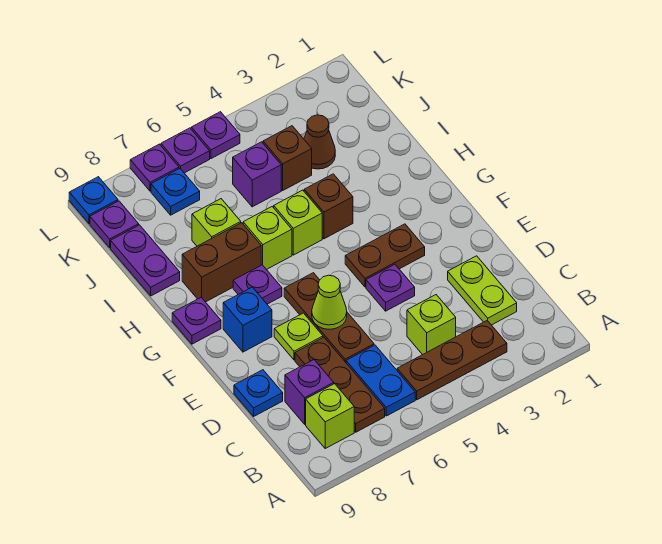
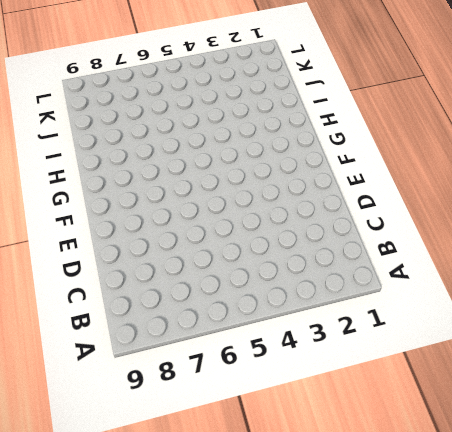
none -> brown plate B3:B5 level 1
none -> blue plate B6:C6 level 1
none -> brown plate B7:D7 level 1
none -> lime brick B8 level 1

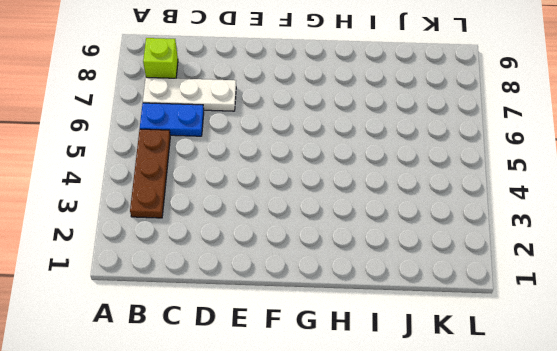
white plate B7:D7 level 1 -> brown plate B7:D7 level 1
none -> lime plate C2:D2 level 1
none -> lime brick C4 level 1
none -> purple brick C8 level 1
none -> brown plate D6:F6 level 1

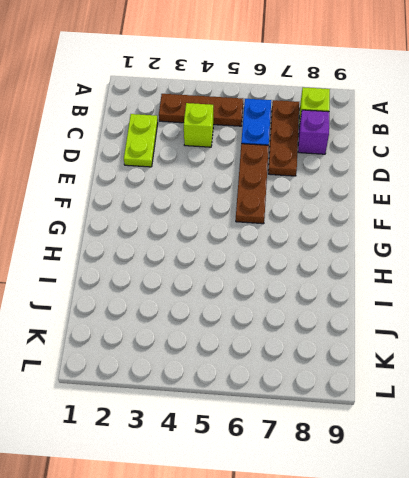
none -> blue plate D9 level 1
none -> purple plate E4 level 1
none -> lime plate E7 level 1
none -> brown plate F3:F4 level 1

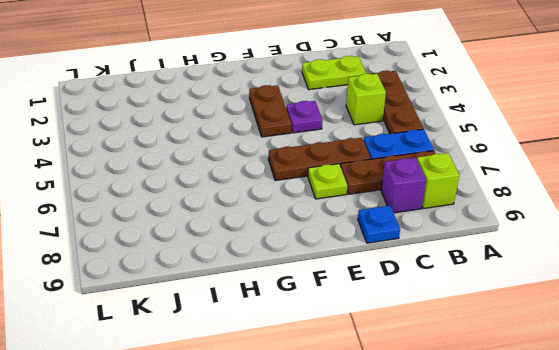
none -> blue brick F8 level 1
none -> purple plate G7 level 1
none -> purple plate G9 level 1
none -> brown brick H4 level 1

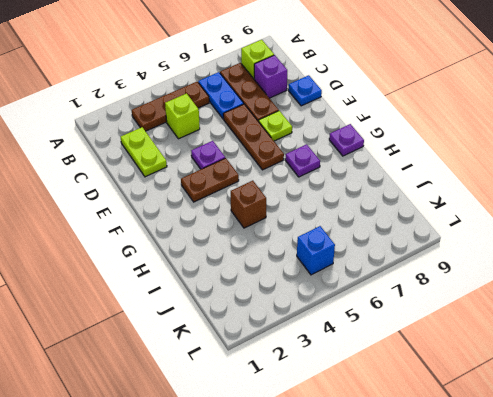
blue brick K5 level 1 -> blue brick F8 level 1
none -> lime brick H5 level 1
none -> lime brick H6 level 1
none -> brown brick H7:H8 level 1
none -> lime brick I7 level 1

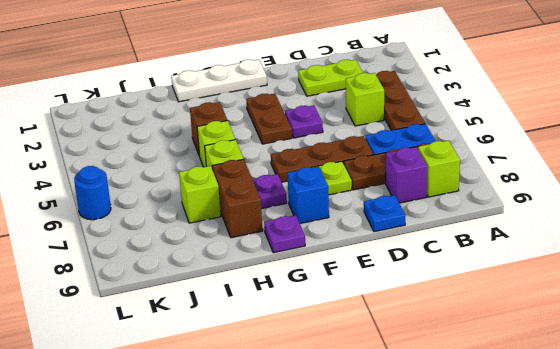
white plate F1:H1 level 1 -> none
blue round brick L6 level 1 -> purple plate L6 level 1
none -> purple plate I9:J9 level 1
none -> brown cone J3 level 1
none -> brown brick J4 level 1
none -> purple brick J5 level 1

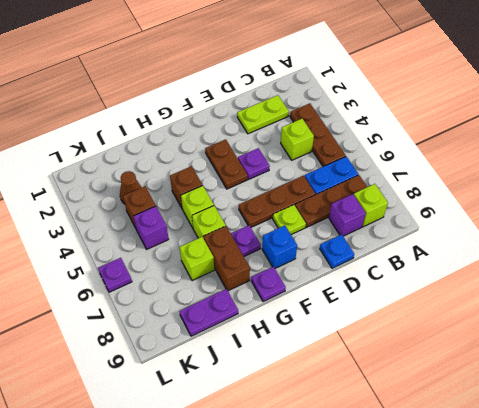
none -> blue plate K7 level 1
none -> purple plate K9 level 1
none -> purple plate L5 level 1
none -> purple plate L7 level 1

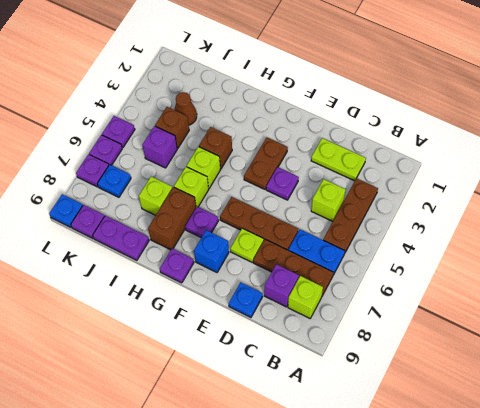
none -> lime cone E6 level 2

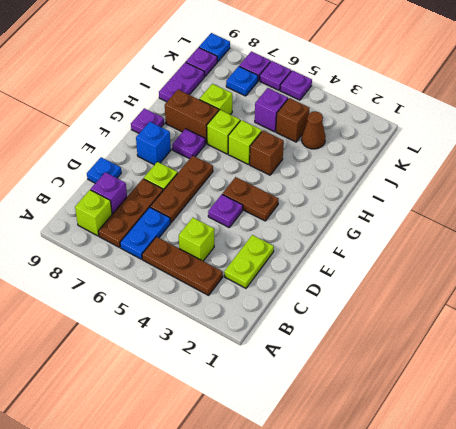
none -> lime cone E6 level 2

